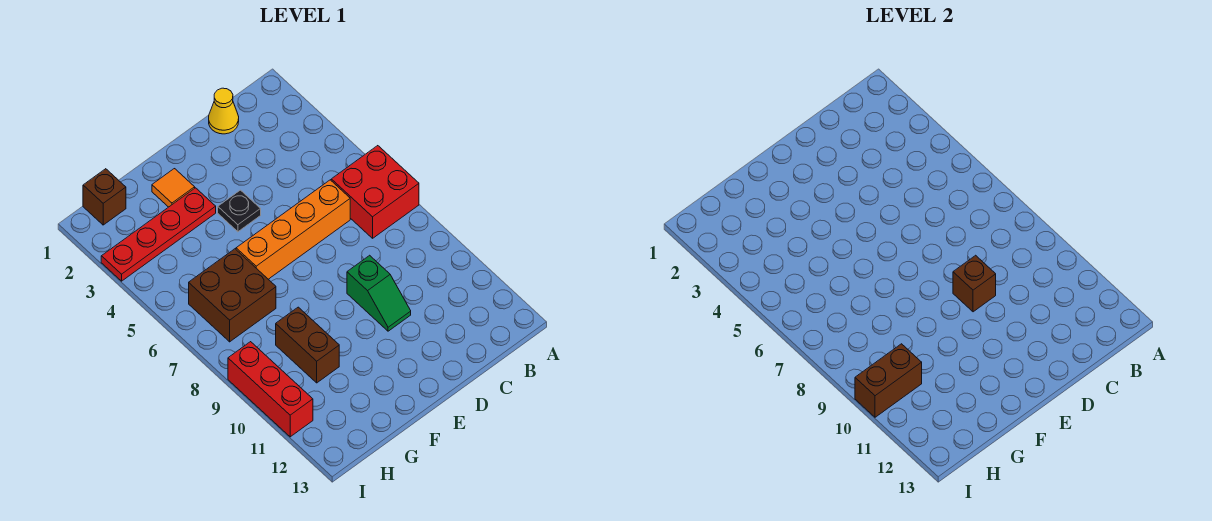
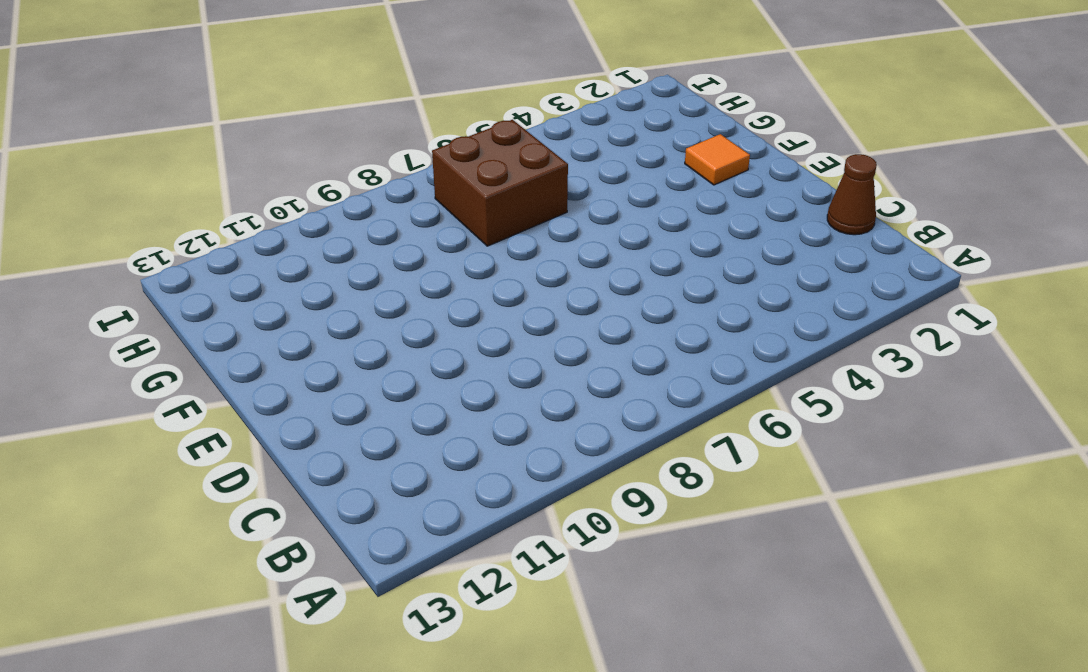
brown cone C1 level 1 -> yellow cone C1 level 1
none -> red brick A6:B7 level 1
none -> orange brick C6:F6 level 1
none -> green slope D9:D10 level 1 top 9

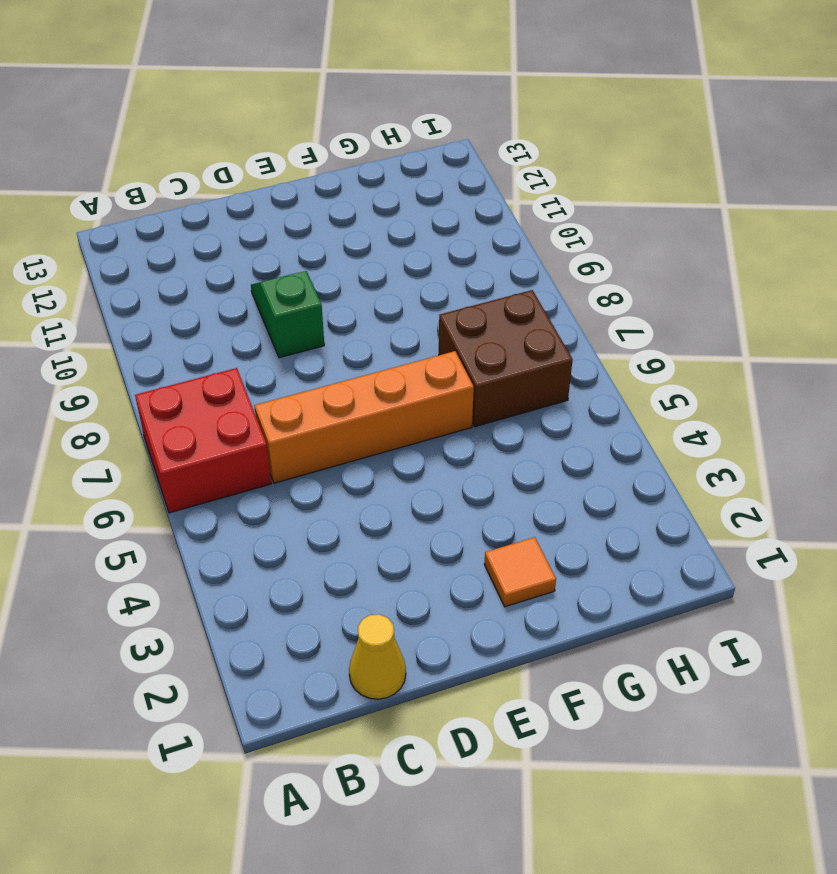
none -> black plate E4 level 1
none -> red plate F3:I3 level 1
none -> brown brick G9:G10 level 1

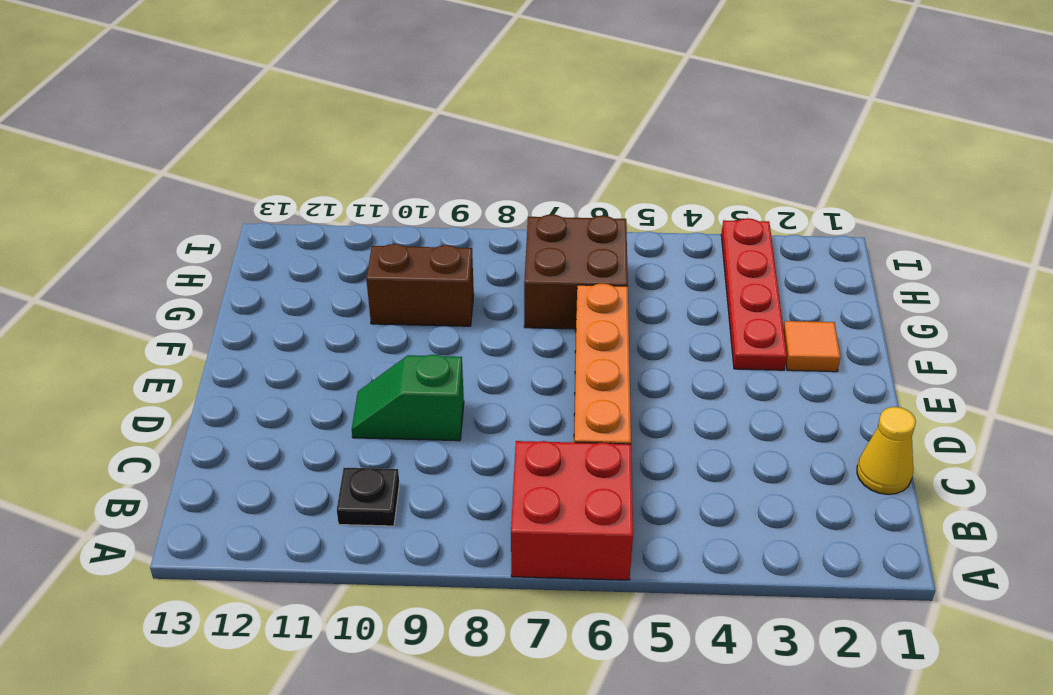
black plate B10 level 1 -> black plate E4 level 1
none -> brown brick H1 level 1
none -> red brick I9:I11 level 1
none -> brown brick D9 level 2

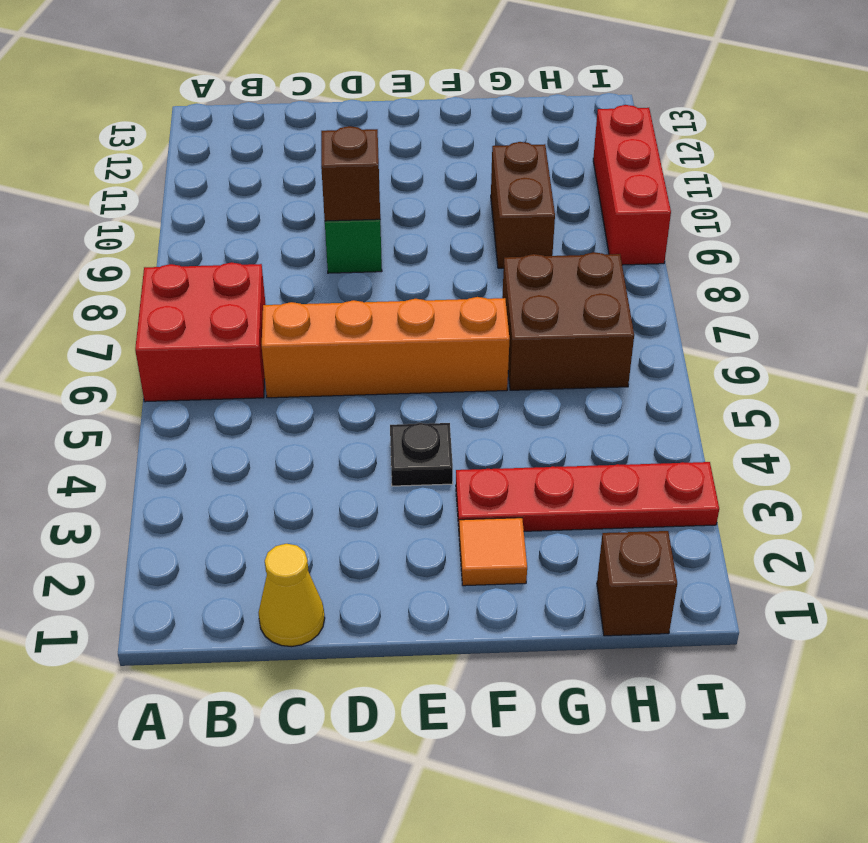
none -> brown brick H10:I10 level 2

